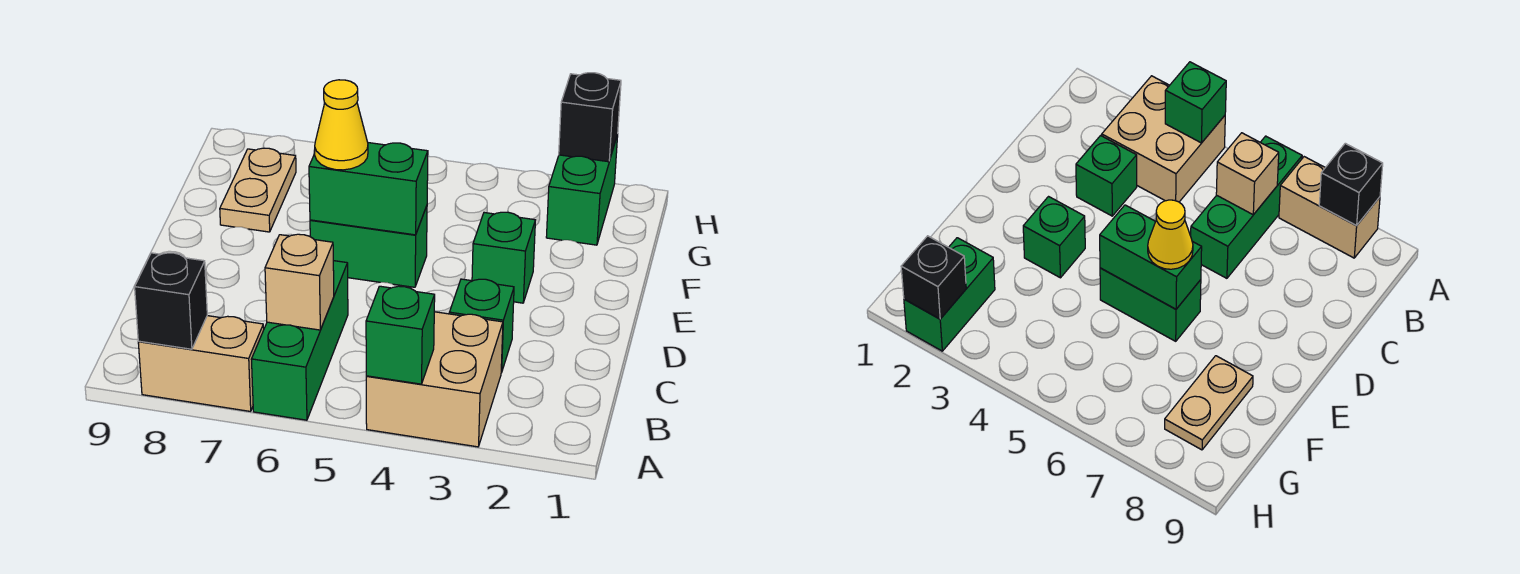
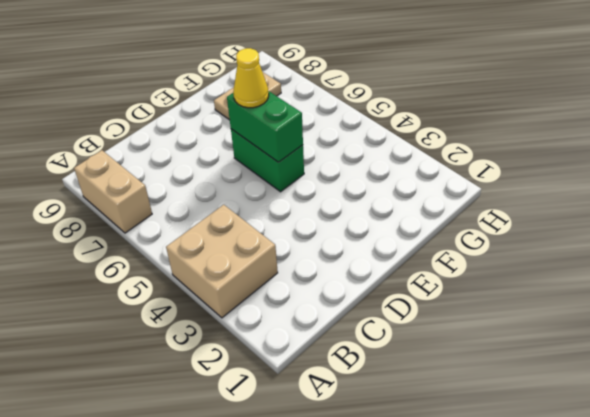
none -> green brick A6:C6 level 1
none -> green brick C3 level 1
none -> green brick E3 level 1

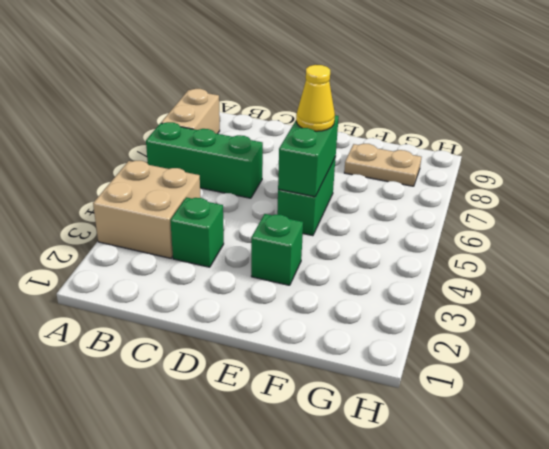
none -> green brick G2:H2 level 1
none -> green brick A4 level 2
none -> black brick A8 level 2

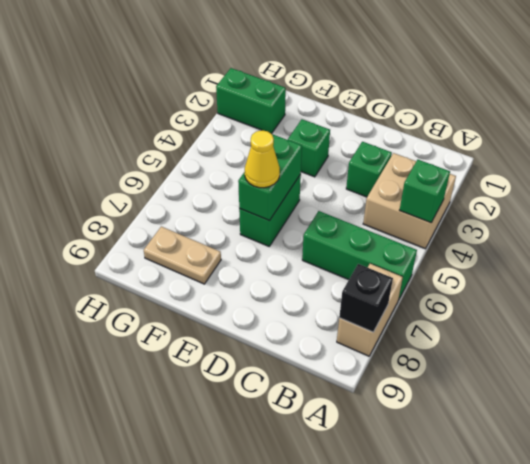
none -> tan brick B6 level 2
none -> black brick H2 level 2

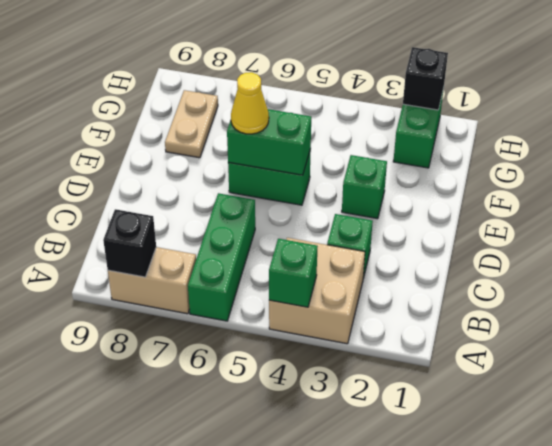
none -> tan brick B6 level 2

